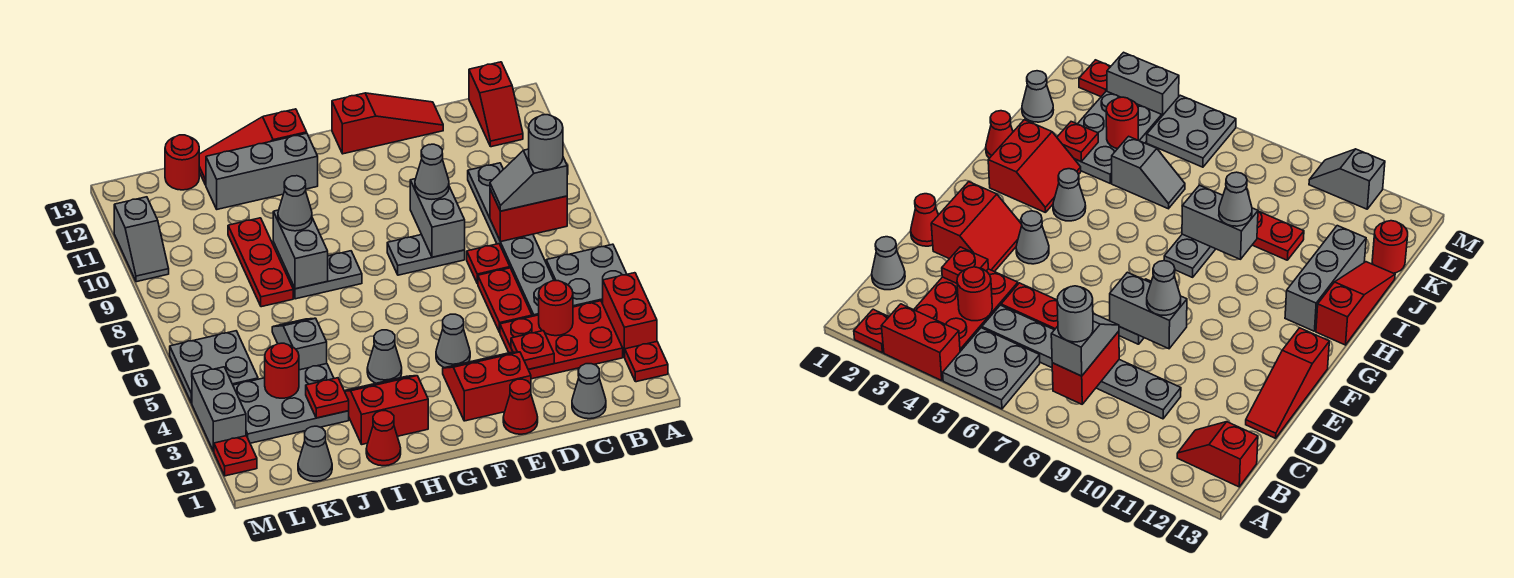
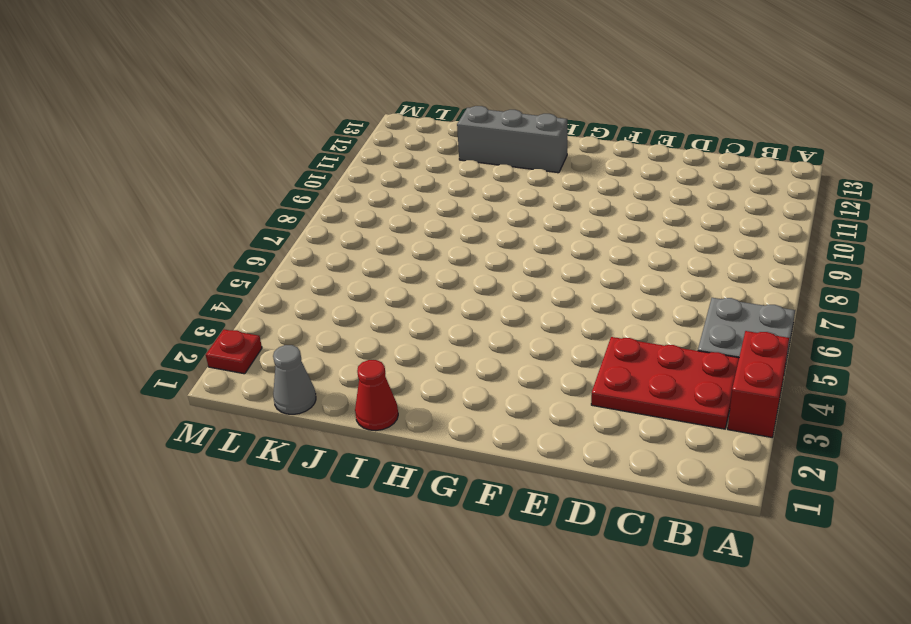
none -> red plate A2 level 1
none -> red slope B12:B13 level 1 top 13
none -> grey cone C1 level 1
none -> grey plate C5:C10 level 1

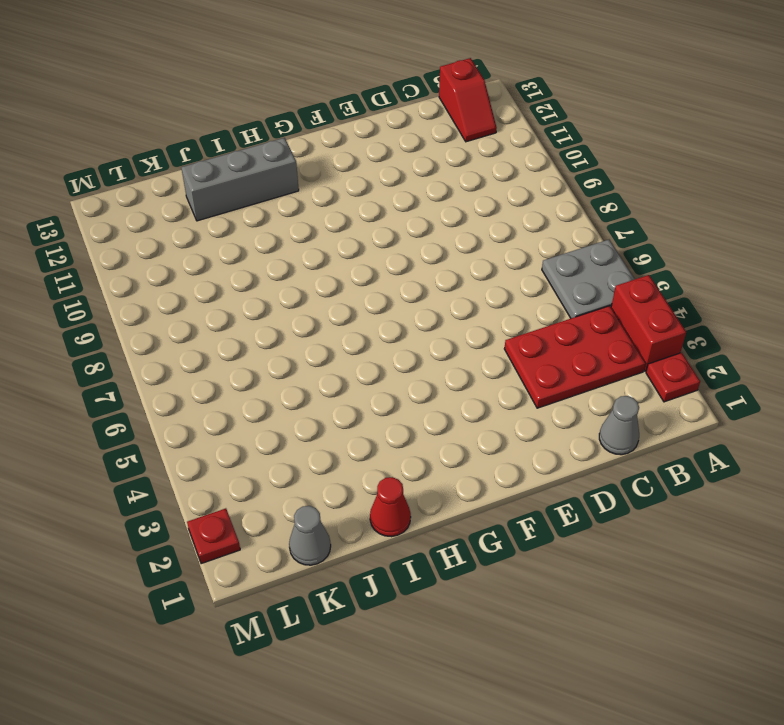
none -> grey plate C5:C10 level 1
none -> red plate D5:D6 level 1
none -> red plate D7 level 1
none -> red slope D13:F13 level 1 top F

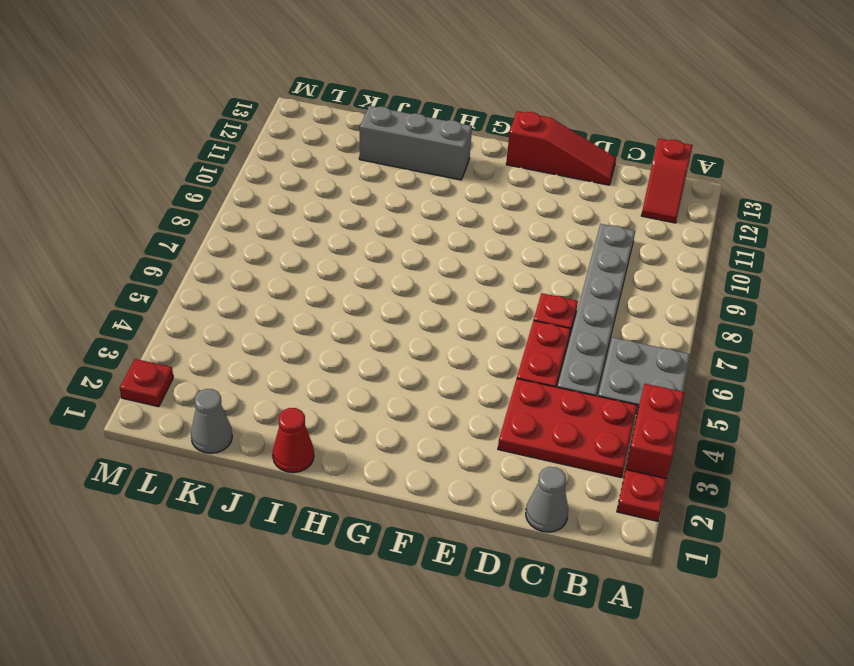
none -> red cone E1 level 1
none -> red slope E2:F3 level 1 top 2
none -> grey plate E8:F8 level 1
none -> grey cone F4 level 1

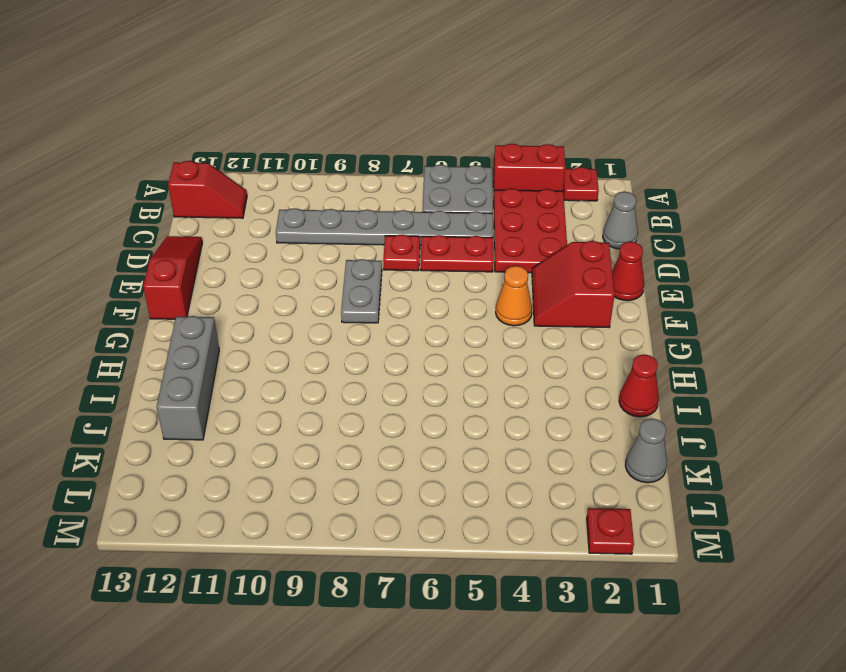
orange cone F4 level 1 -> grey cone F4 level 1
none -> red slope H2:I3 level 1 top 2
none -> grey cone H4 level 1
none -> grey plate H8:I8 level 1
none -> red slope H13:J13 level 1 top H

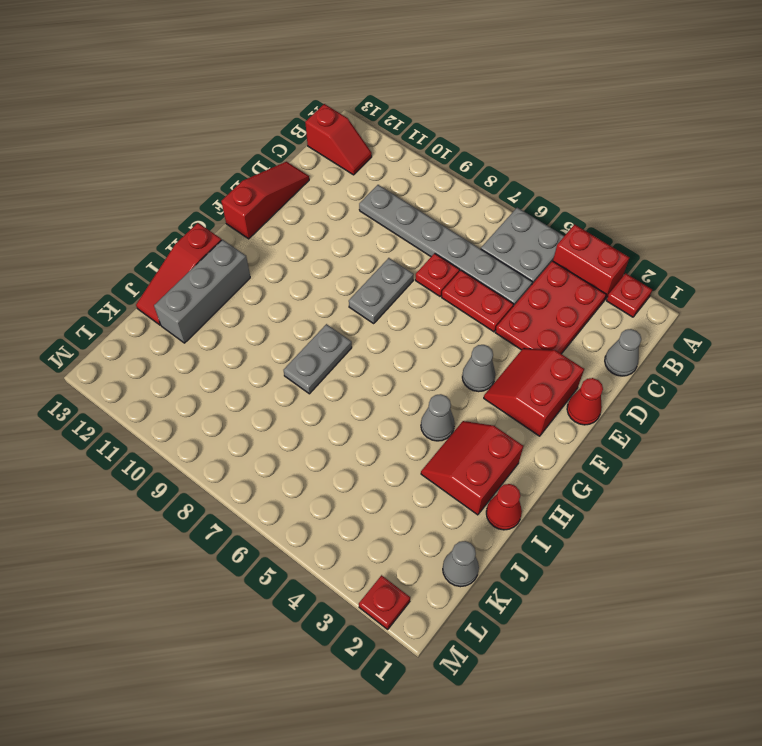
none -> grey plate J3:L4 level 1
none -> grey slope J5:J6 level 1 top 5
none -> red plate J8:J10 level 1
none -> red round brick K13 level 1

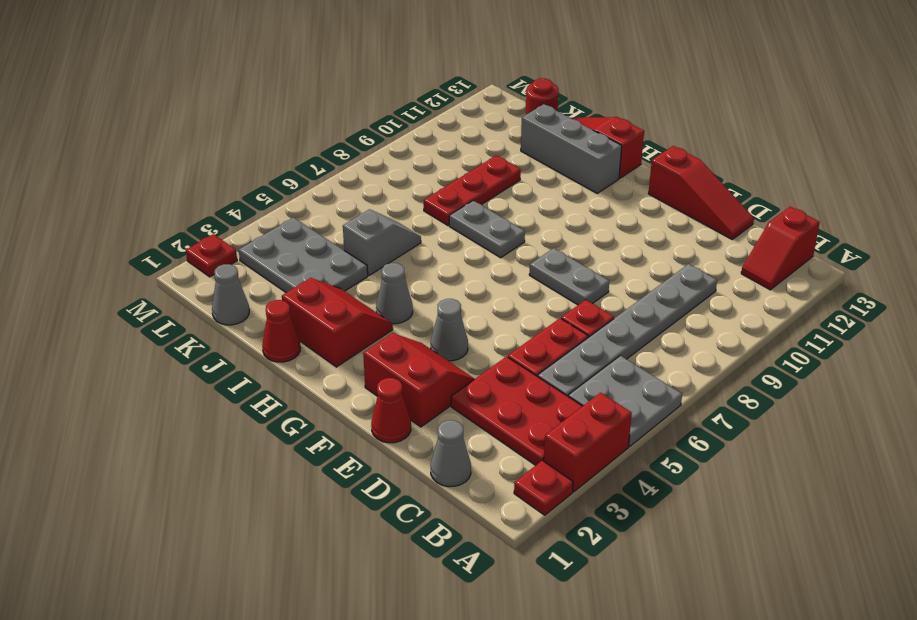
none -> grey plate L5:M6 level 1
none -> grey brick M3:M4 level 1
none -> grey slope M10:M11 level 1 top 11
none -> red brick B8:C8 level 2

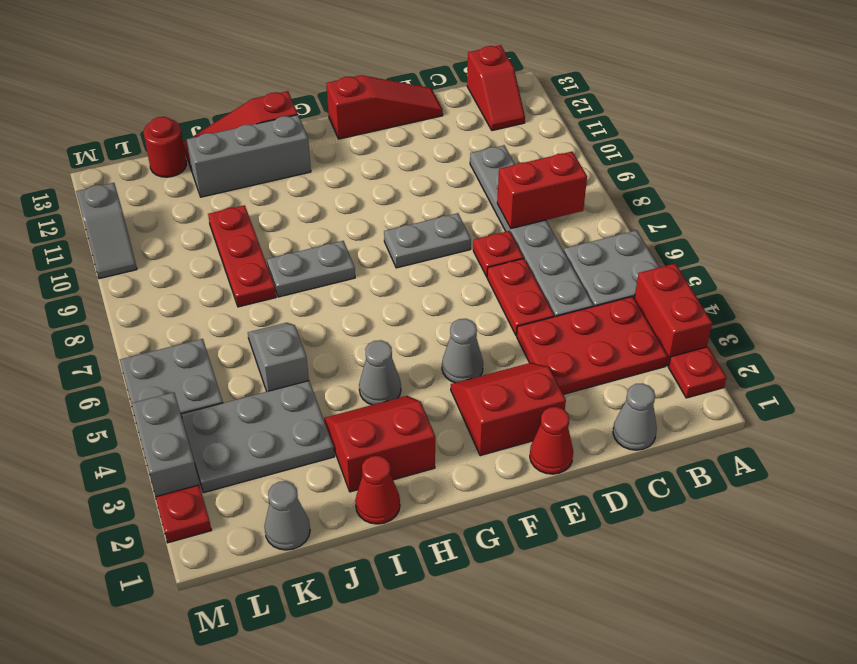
none -> red round brick C4 level 2
none -> red plate D3 level 2
none -> grey brick E8:E9 level 2
none -> grey brick I8:I9 level 2

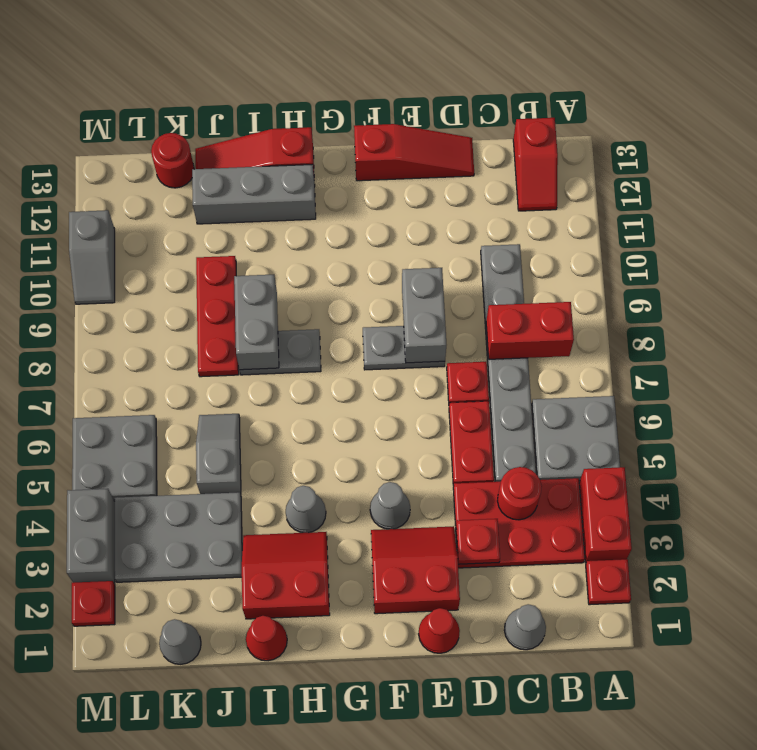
none -> red plate J3 level 2
none -> red round brick K4 level 2
none -> grey slope B8:C8 level 3 top B
none -> grey cone E9 level 3

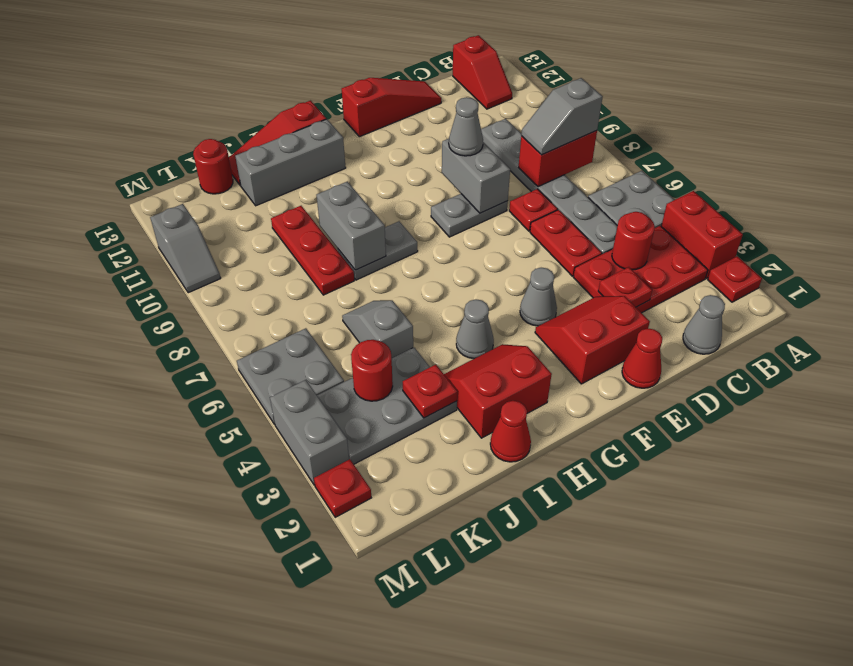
none -> grey cone K1 level 1
none -> grey cone I9 level 3
none -> grey round brick B8 level 4

